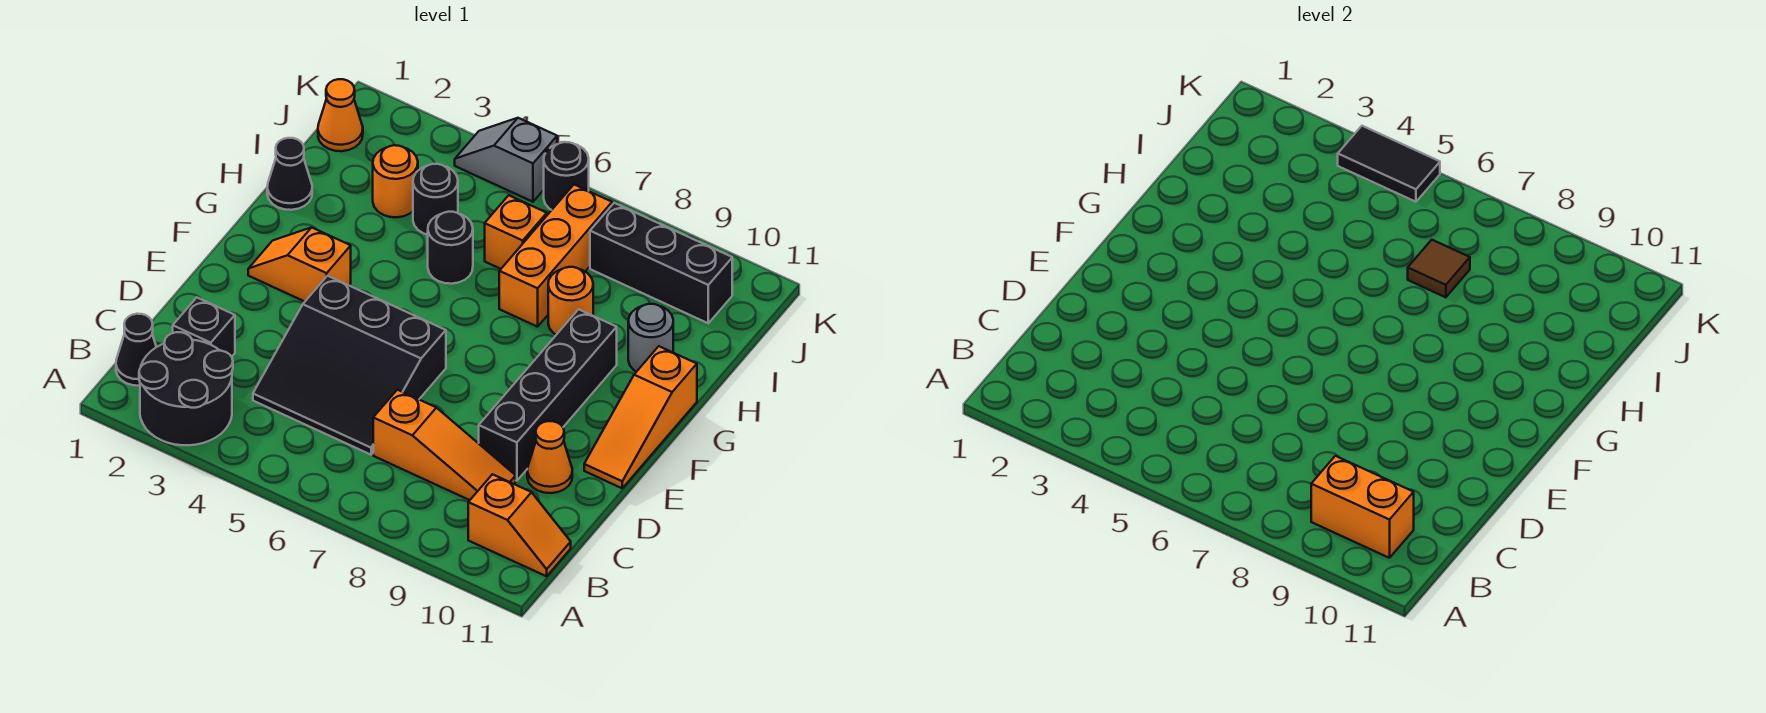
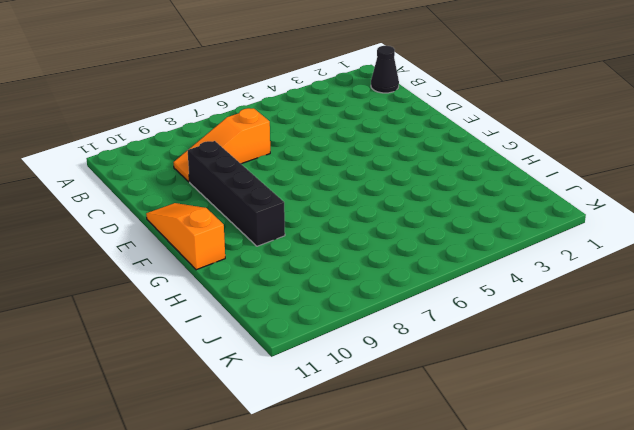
none -> black round brick A2:B3 level 1
none -> orange slope B10:B11 level 1 top 10
none -> black brick C2 level 1

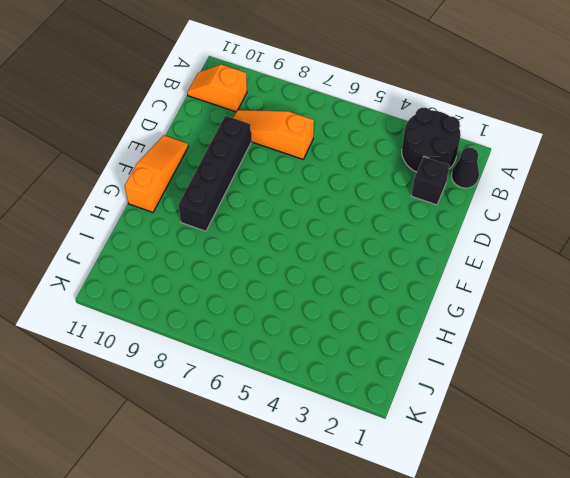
none -> black slope C4:E6 level 1 top E
none -> orange cone D10 level 1
none -> orange slope F2:F3 level 1 top 3

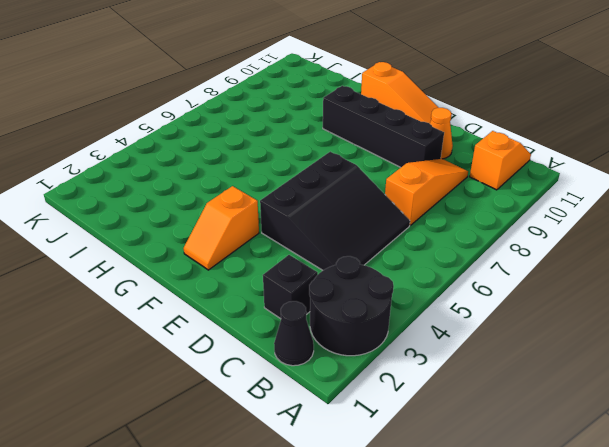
none -> black cone H1 level 1
none -> black round brick H5 level 1
none -> orange brick H7:J7 level 1

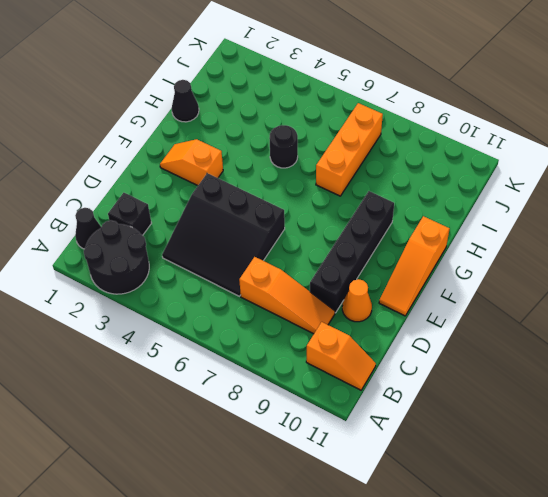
none -> orange round brick H8 level 1
none -> grey round brick H10 level 1
none -> orange round brick I3 level 1

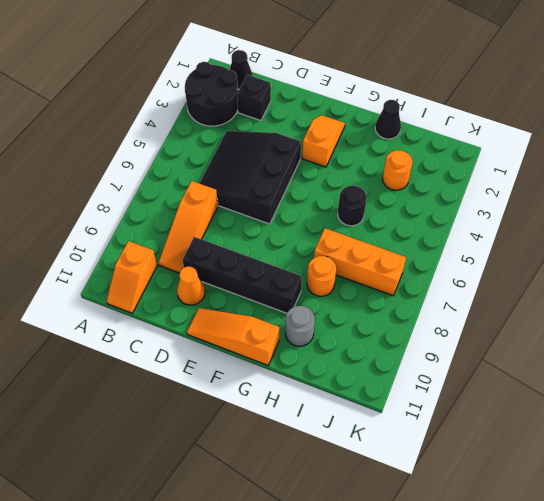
none -> black round brick I4 level 1
none -> orange brick I6 level 1
none -> orange cone J1 level 1

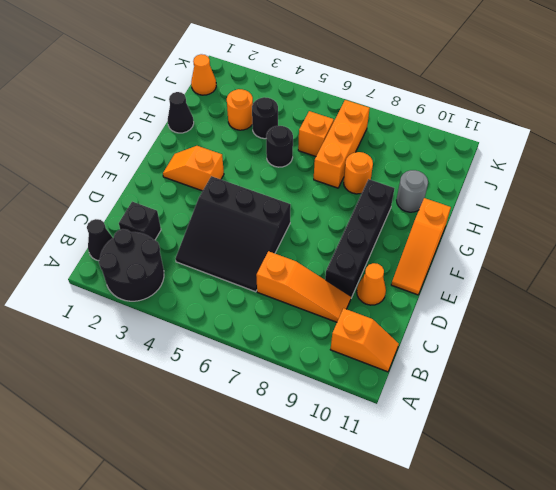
none -> black brick J8:J10 level 1
none -> grey slope K4:K5 level 1 top 5
none -> black round brick K6 level 1

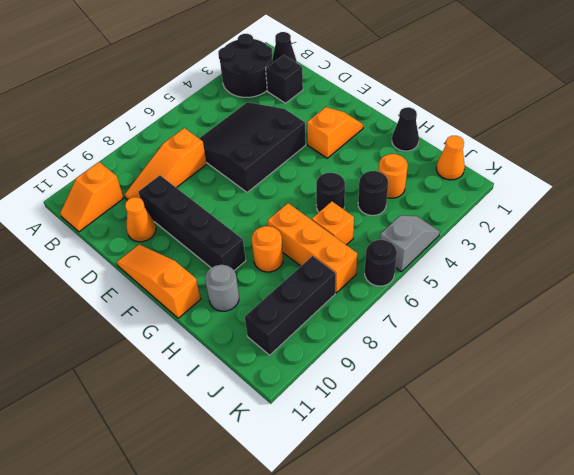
none -> orange brick B9:B10 level 2
none -> brown tile I7 level 2
none -> black tile K4:K5 level 2

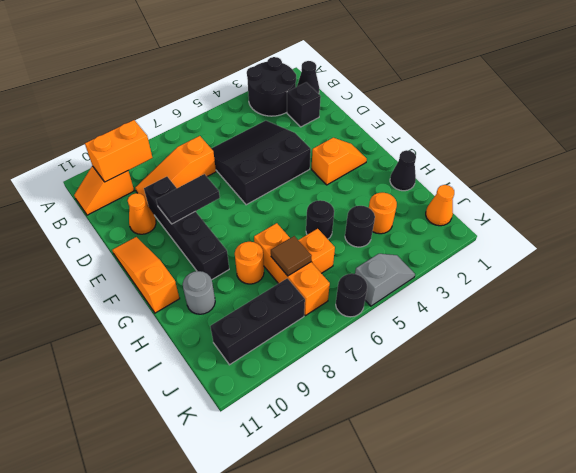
black tile E8:E9 level 2 -> black tile K4:K5 level 2

